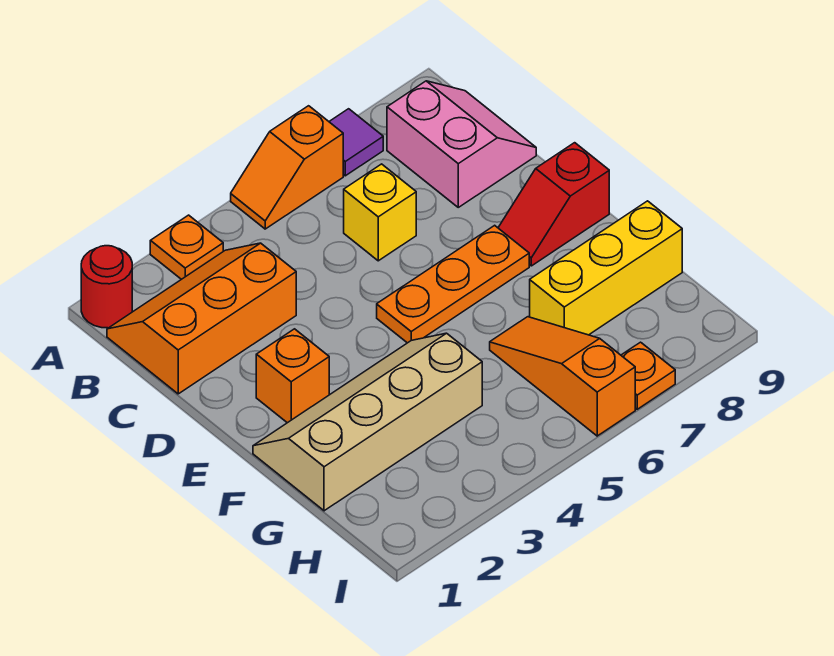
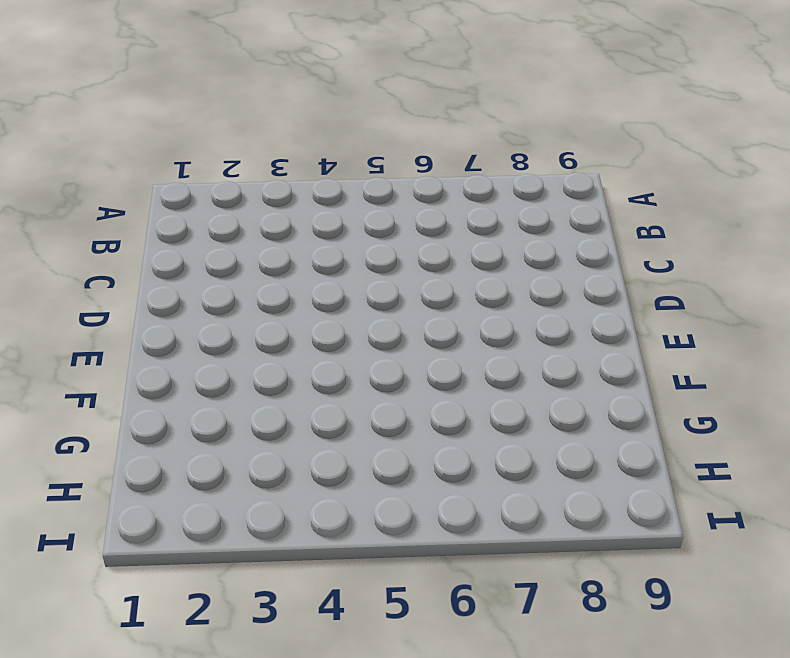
none -> red round brick A1 level 1
none -> orange plate A3 level 1
none -> orange slope A5:A6 level 1 top 6

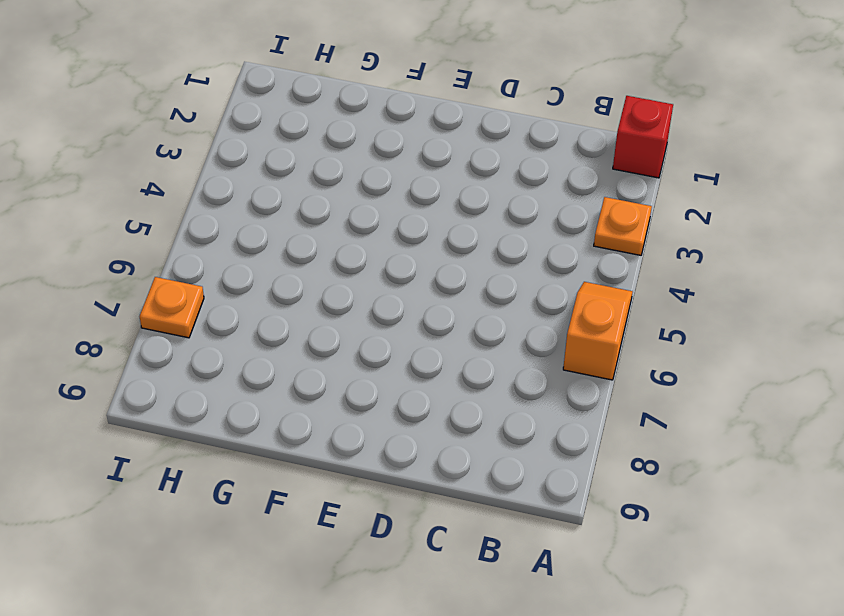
red brick A1 level 1 -> red round brick A1 level 1
none -> purple tile A7 level 1
none -> orange slope B1:C3 level 1 top C
none -> pink slope B8:C9 level 1 top 8

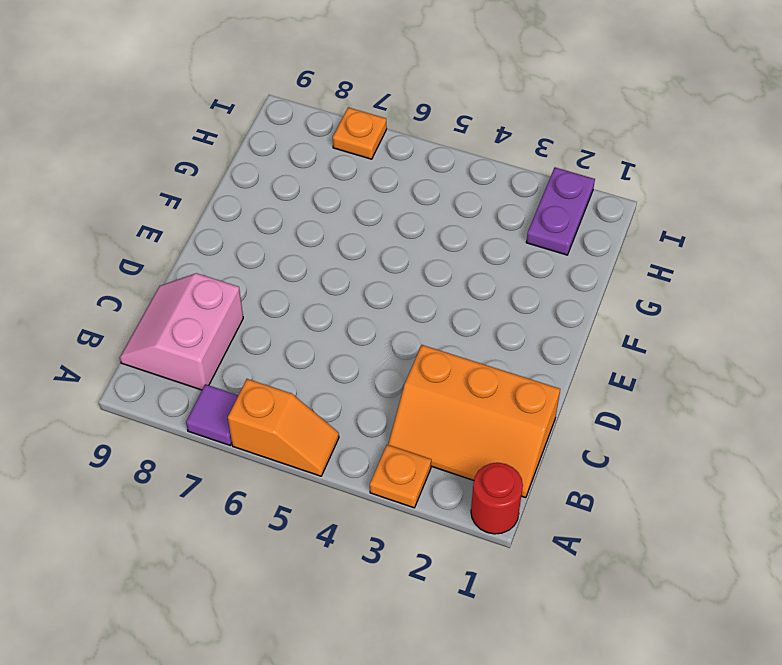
purple plate H2:I2 level 1 -> none
none -> yellow brick C6 level 1
none -> orange brick E2 level 1
none -> orange plate E5:E7 level 1

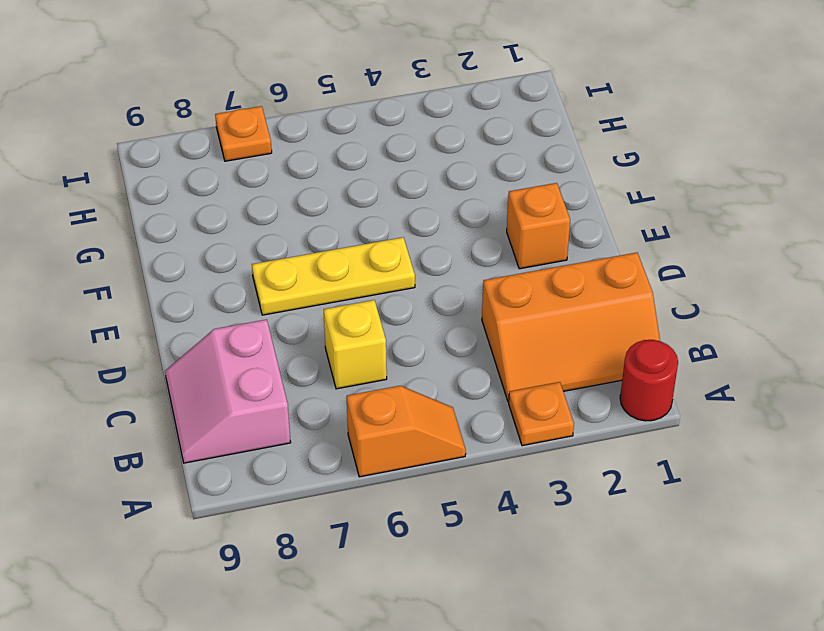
yellow plate E5:E7 level 1 -> orange plate E5:E7 level 1
none -> purple tile A7 level 1
none -> red slope E8:E9 level 1 top 9
none -> tan slope F1:G4 level 1 top G

